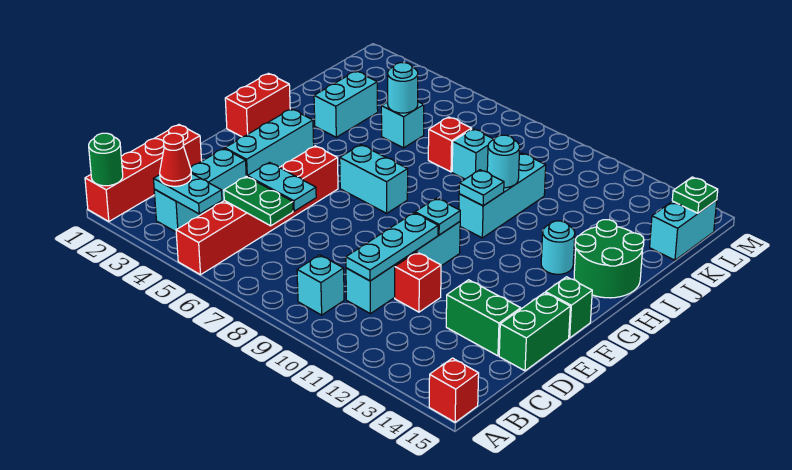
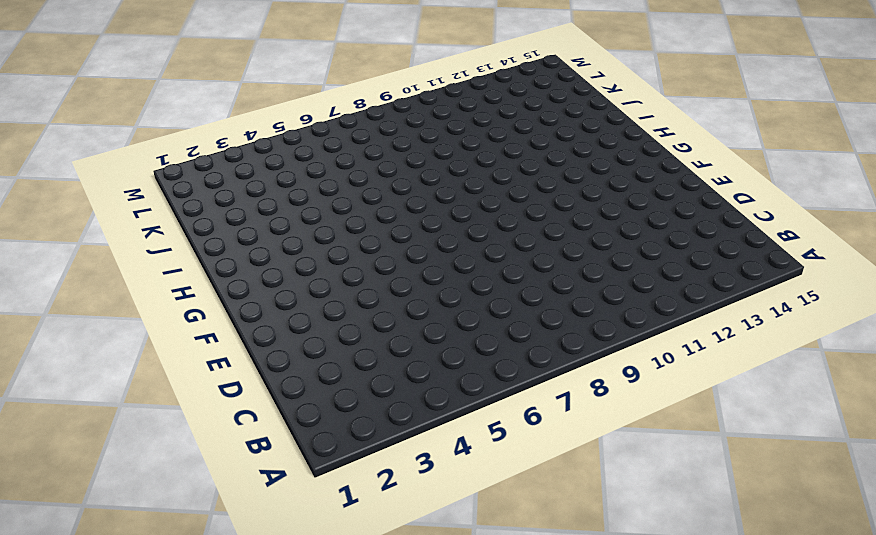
none -> red brick A1:D1 level 1
none -> red brick A5:F5 level 1
none -> red brick A15 level 1
none -> cyan brick B3:D3 level 1

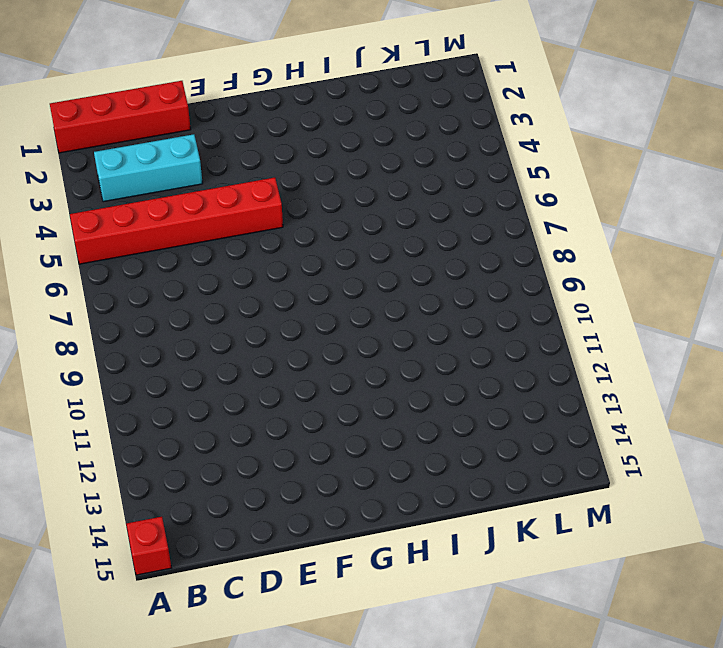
none -> cyan brick B9 level 1
none -> cyan brick C10:F10 level 1
none -> red brick D11 level 1
none -> green brick D13:D14 level 1

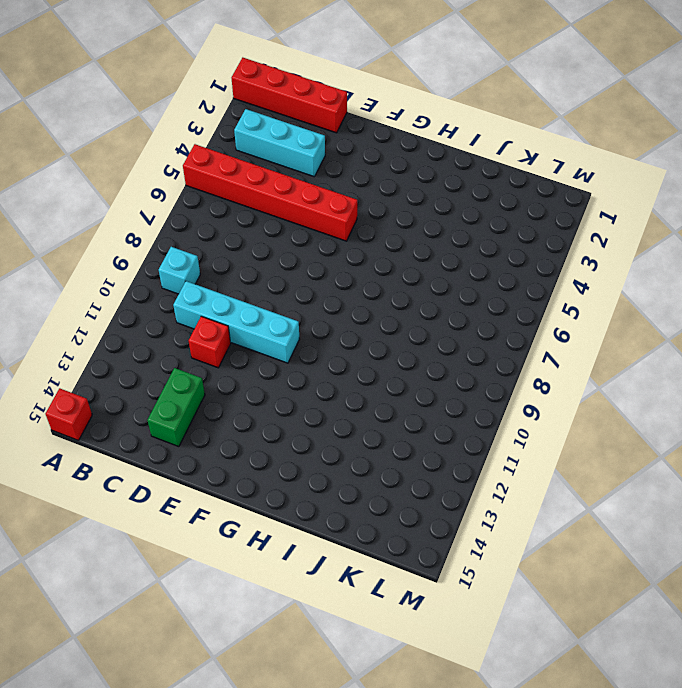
none -> green brick D15:E15 level 1
none -> cyan brick E3:G3 level 1
none -> green brick F15 level 1
none -> red brick G1:H1 level 1

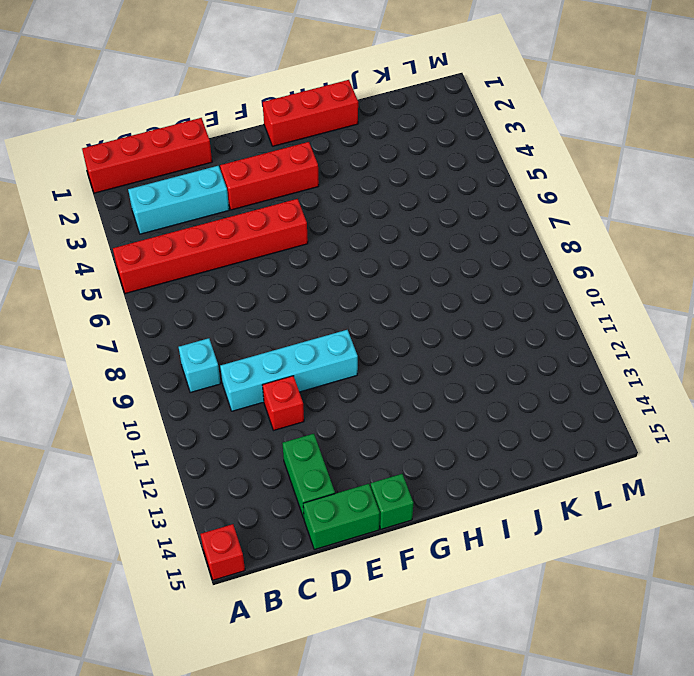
red brick E3:G3 level 1 -> cyan brick E3:G3 level 1
red brick G1:I1 level 1 -> red brick G1:H1 level 1
none -> cyan brick G6:G7 level 1
none -> cyan brick H10:J10 level 1
none -> cyan round brick H13 level 1
none -> green round brick H14:I15 level 1

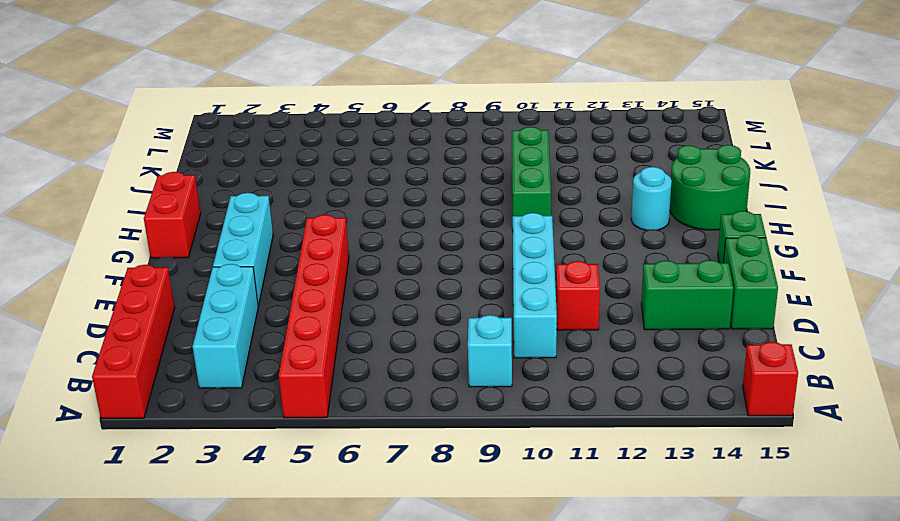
green brick H10:J10 level 1 -> cyan brick H10:J10 level 1
none -> cyan brick G6:G7 level 1
none -> cyan brick I3:J3 level 1
none -> cyan brick J5 level 1
none -> red brick J7 level 1

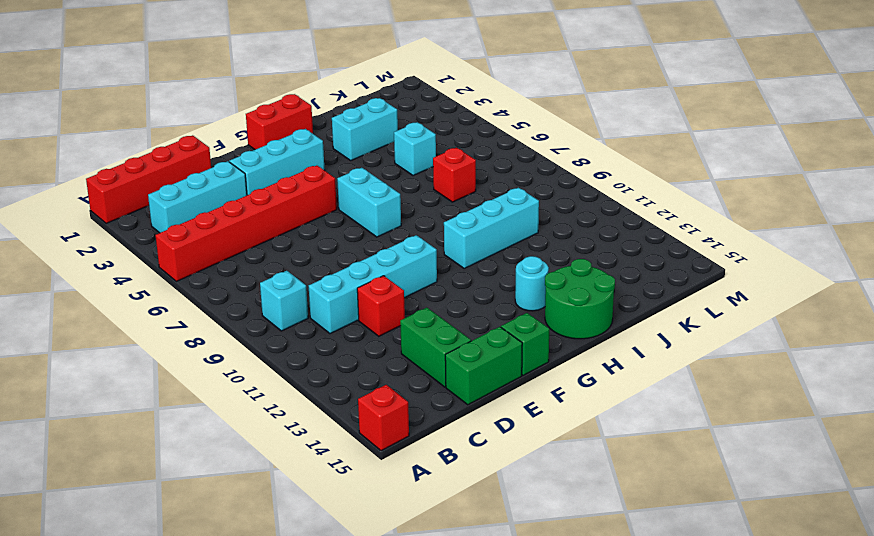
none -> cyan brick J8 level 1
none -> cyan brick K15:L15 level 1
none -> green round brick A1 level 2
none -> cyan plate B3:B4 level 2

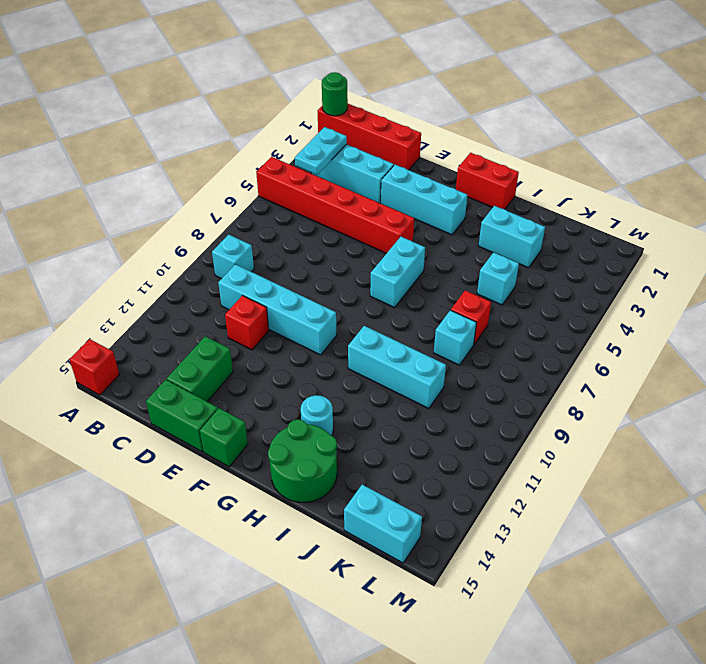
none -> green plate C5:C6 level 2
none -> cyan plate C10:E10 level 2
none -> cyan plate D5:D6 level 2
none -> cyan plate F10 level 2

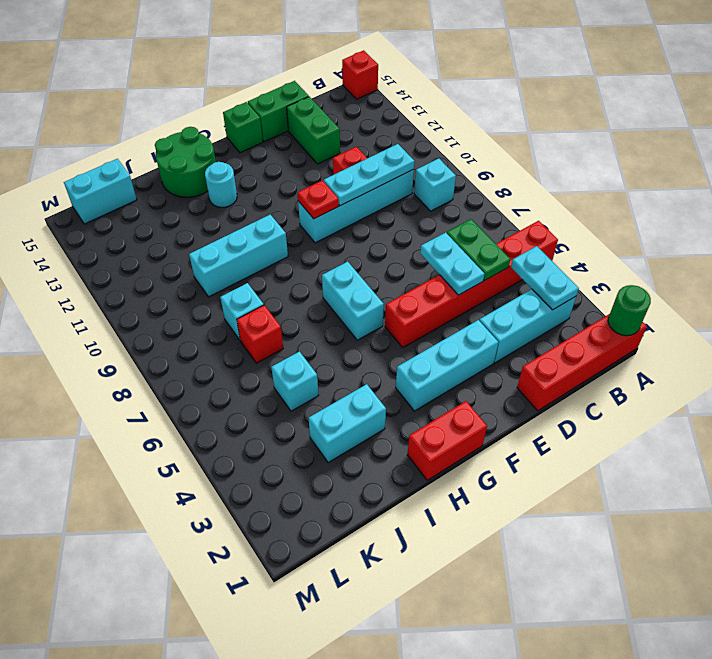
red plate F10 level 2 -> cyan plate F10 level 2
none -> cyan plate H10 level 2
none -> cyan round brick I10 level 2
none -> cyan round brick J5 level 2
none -> green plate L15 level 2

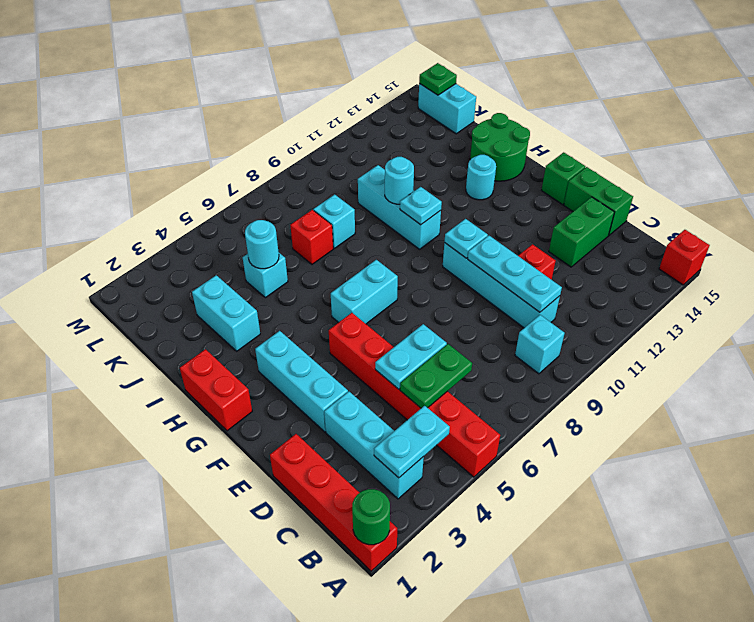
none -> red cone B3 level 3

